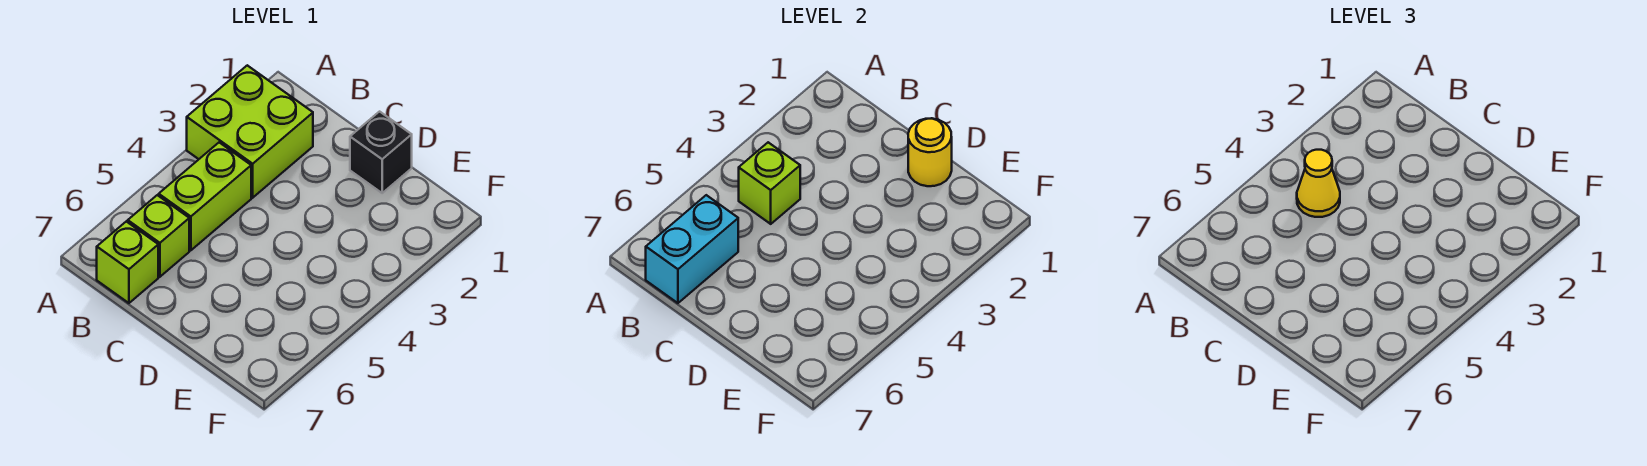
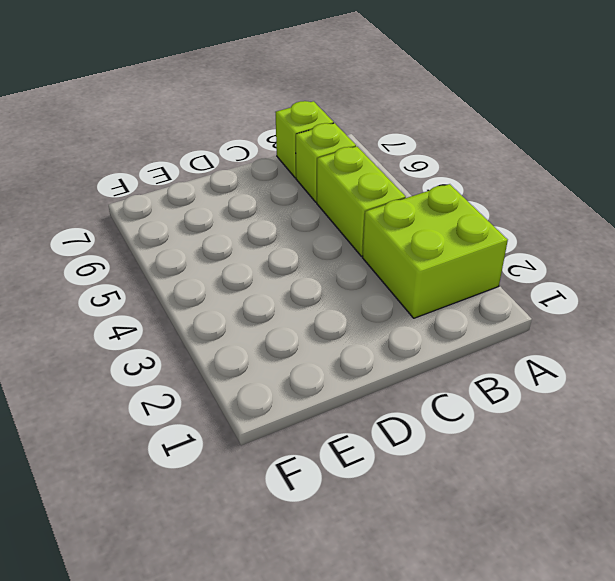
none -> black brick D1 level 1
none -> lime brick B4 level 2

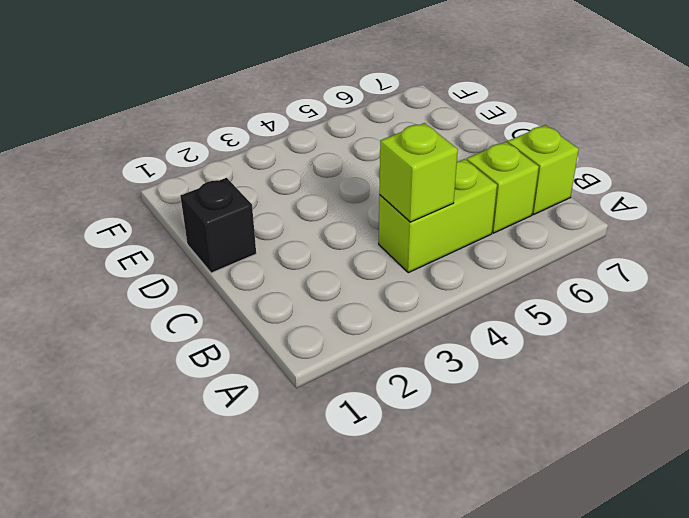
none -> lime brick A2:B3 level 1
none -> cyan brick B6:B7 level 2

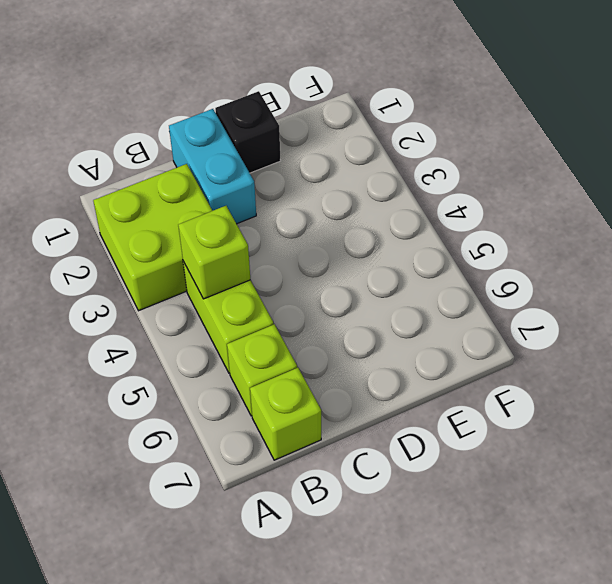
cyan brick C1:C2 level 1 -> cyan brick B6:B7 level 2
none -> yellow round brick D1 level 2
none -> yellow cone B4 level 3

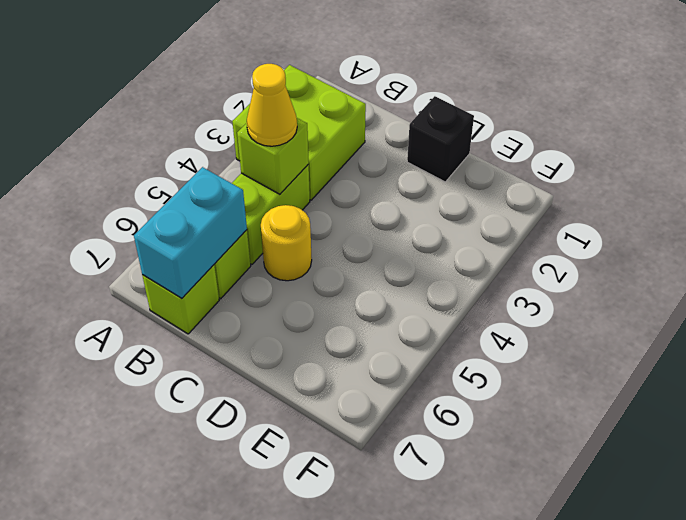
yellow round brick C5 level 1 -> yellow round brick D1 level 2

